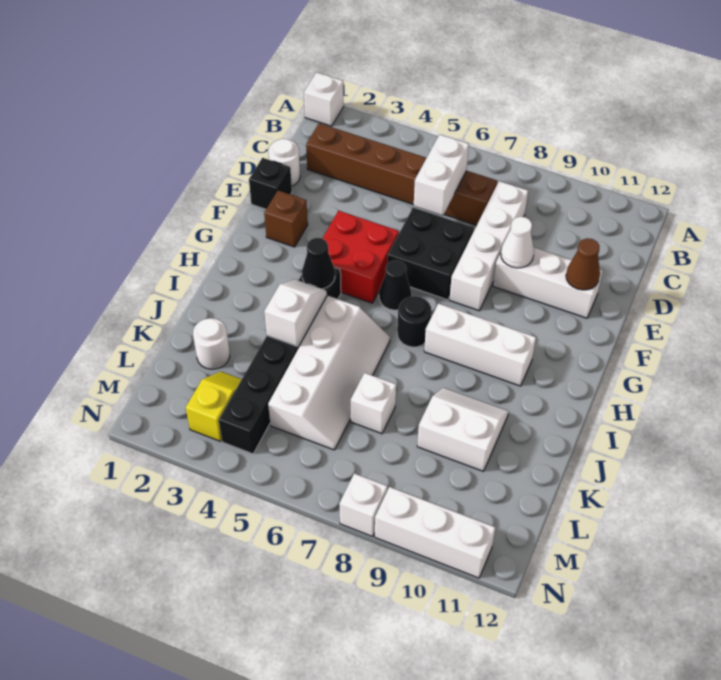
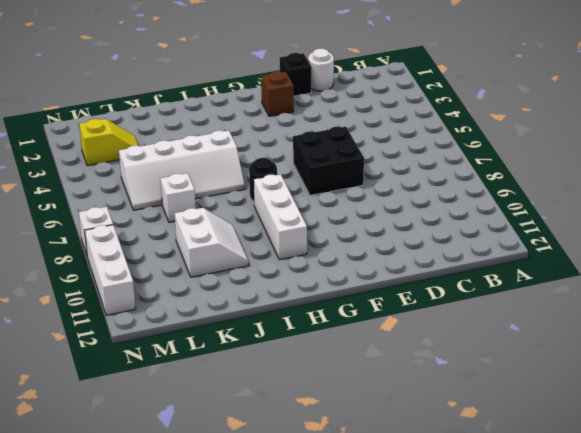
none -> white brick A1 level 1
none -> brown brick C2:C7 level 1
none -> white brick C8:F8 level 1

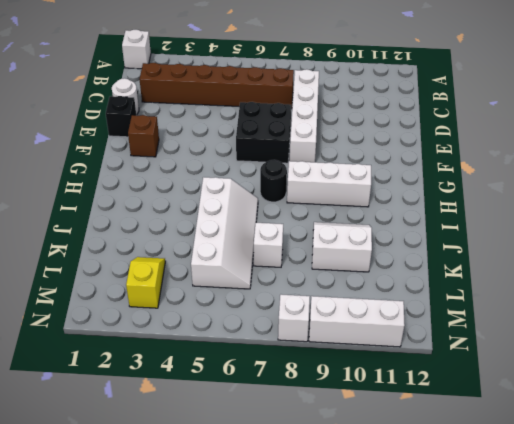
none -> white brick E9:E11 level 1
none -> red brick F4:G5 level 1
none -> black cone G6 level 1

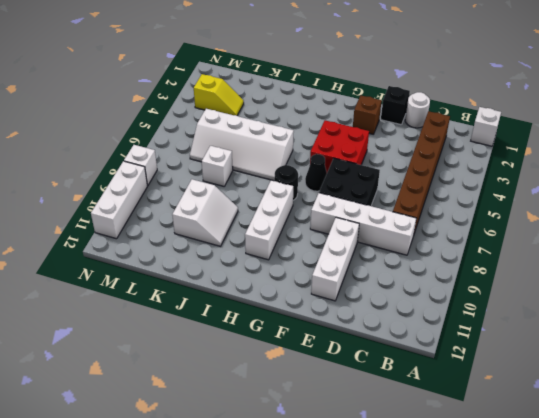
none -> black brick H4:M4 level 1
none -> white round brick K2 level 1
none -> white brick C6:D6 level 2

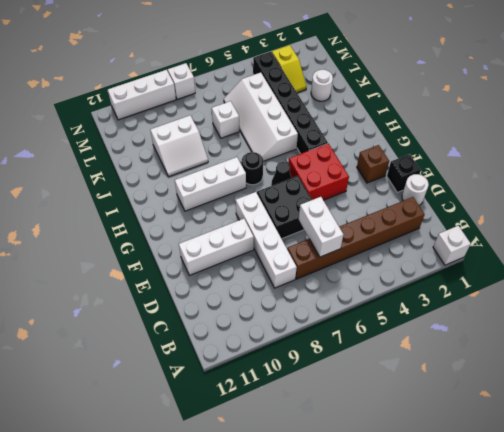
none -> white cone E9 level 2
none -> brown cone E11 level 2
none -> black cone H4 level 2

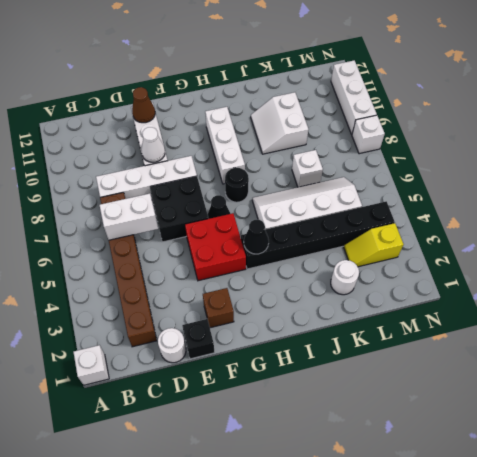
none -> white slope I4:J4 level 2 top J

